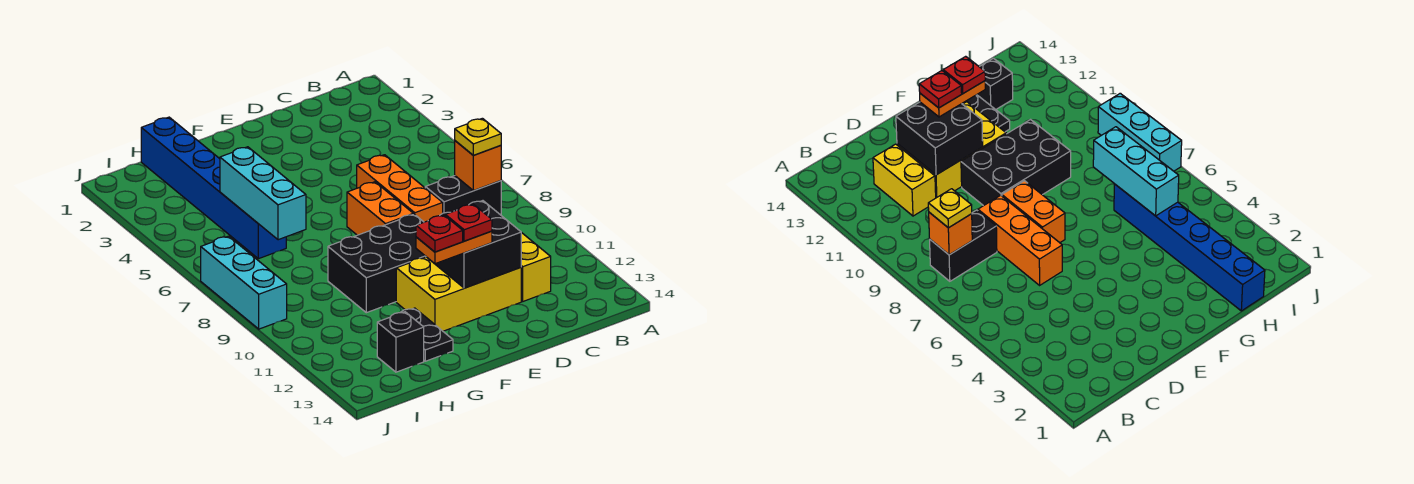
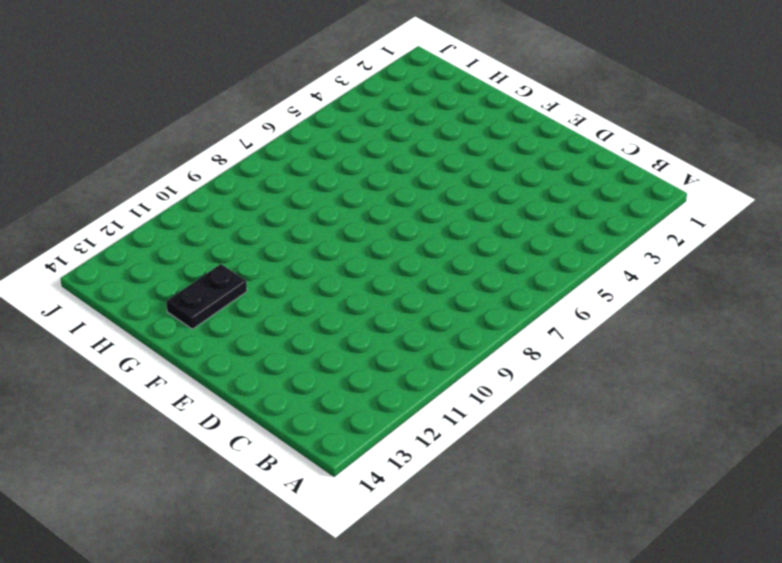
none -> black brick B8:C8 level 1
none -> yellow brick C11:C12 level 1
none -> orange brick D6:D8 level 1

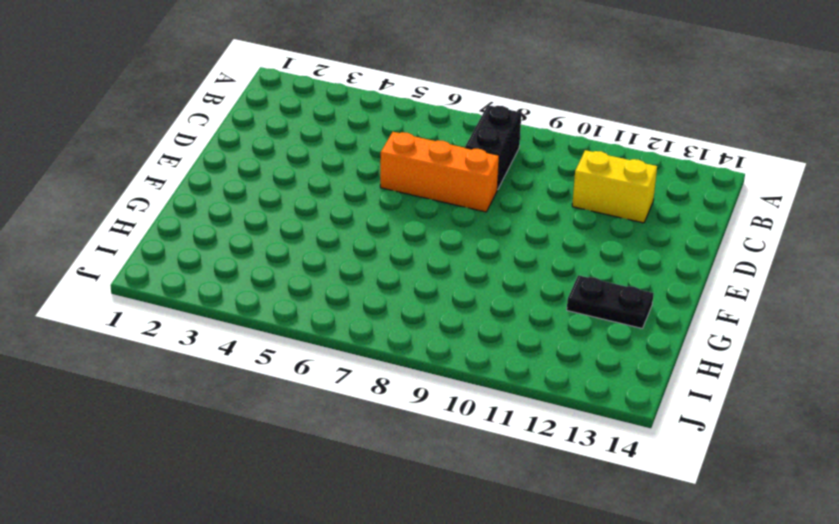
none -> yellow brick D11:F12 level 1
none -> orange brick E7:E8 level 1
none -> black brick E9:G10 level 1

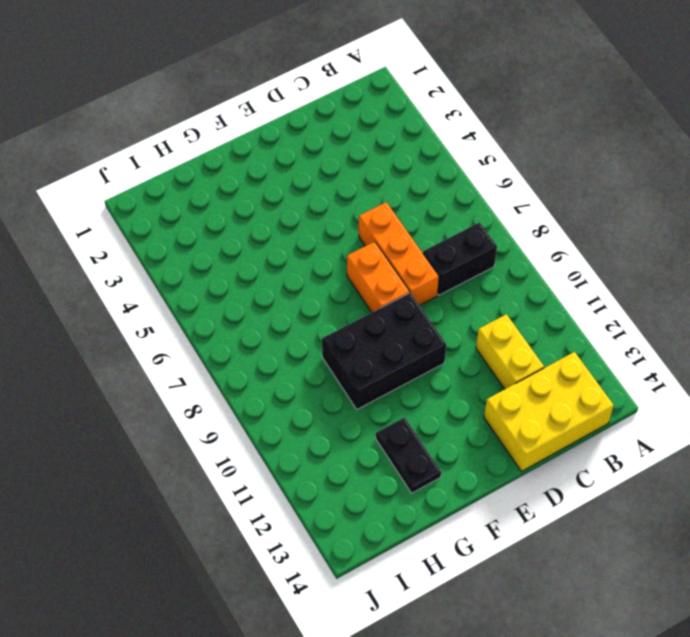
yellow brick B13:D14 level 1 -> yellow brick D11:F12 level 1
none -> blue brick H1:H6 level 1
none -> black brick H13 level 1
none -> cyan brick J7:J9 level 1

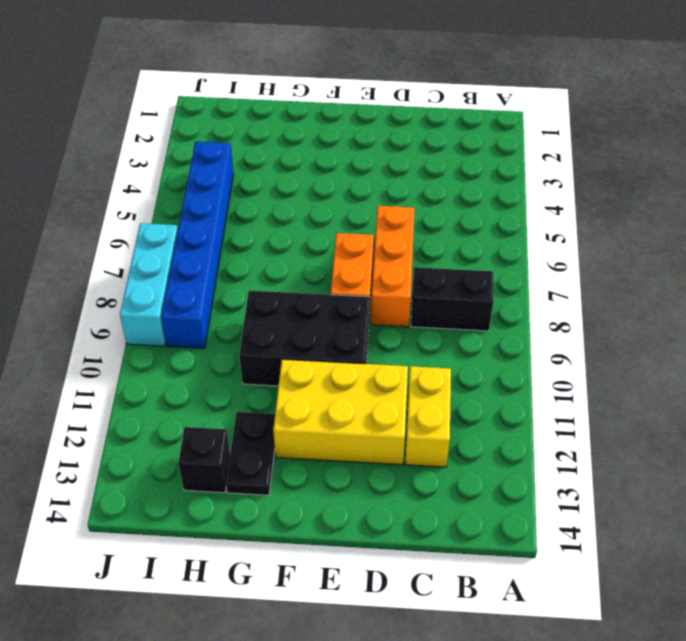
blue brick I4:I9 level 1 -> blue brick H1:H6 level 1
none -> orange brick B8 level 2
none -> black brick D11:E12 level 2
none -> cyan brick H5:H7 level 2

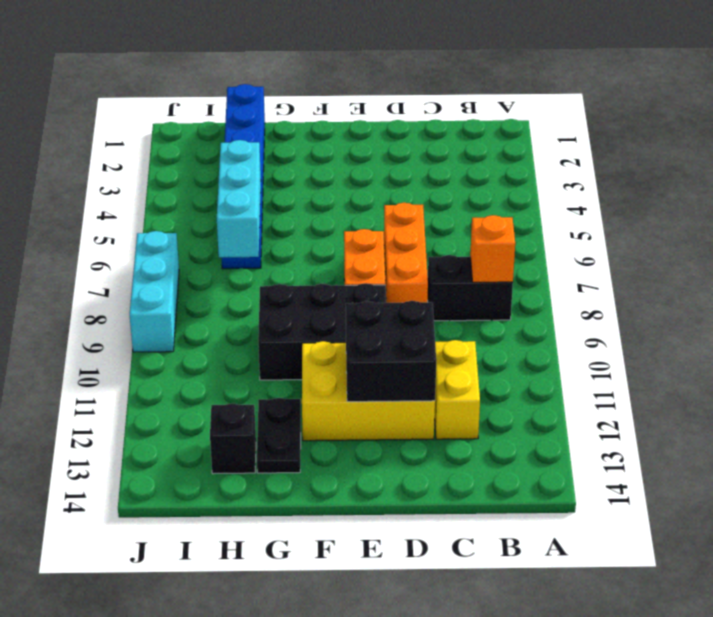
none -> yellow plate B8 level 3
none -> orange plate E12:F12 level 3
none -> red plate E12 level 4

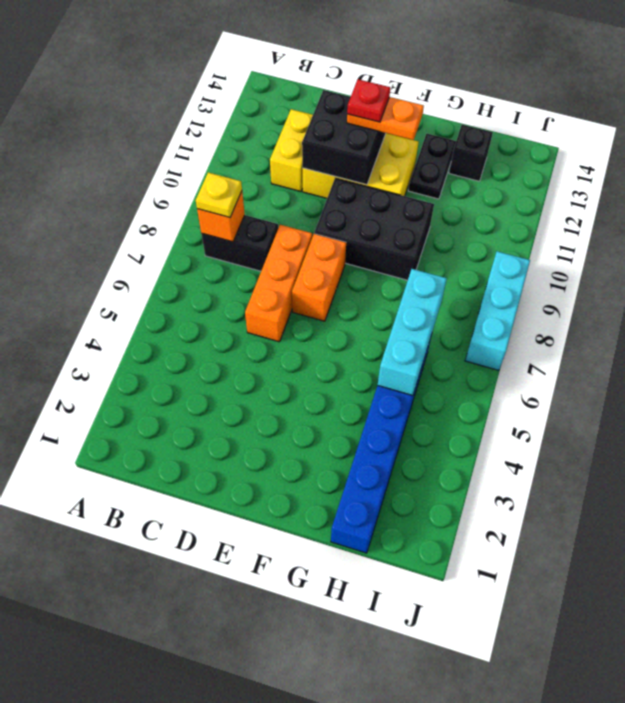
none -> red plate F12 level 4

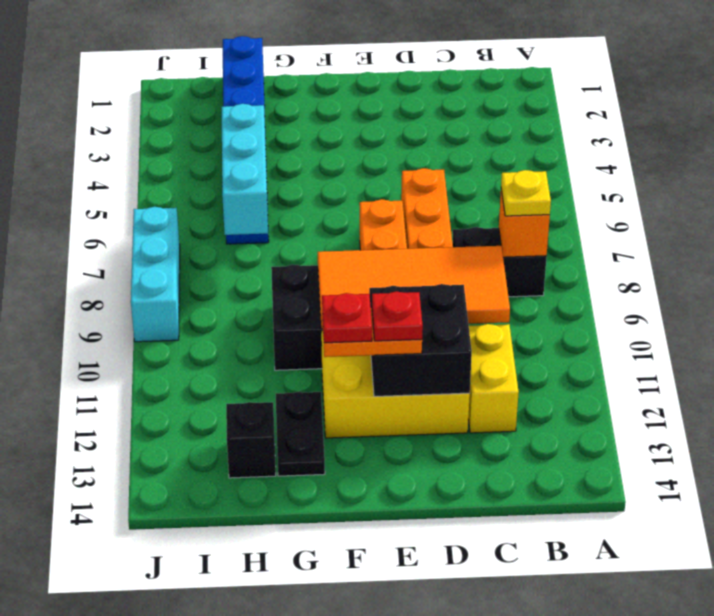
orange tile C9:F10 level 2 -> none

